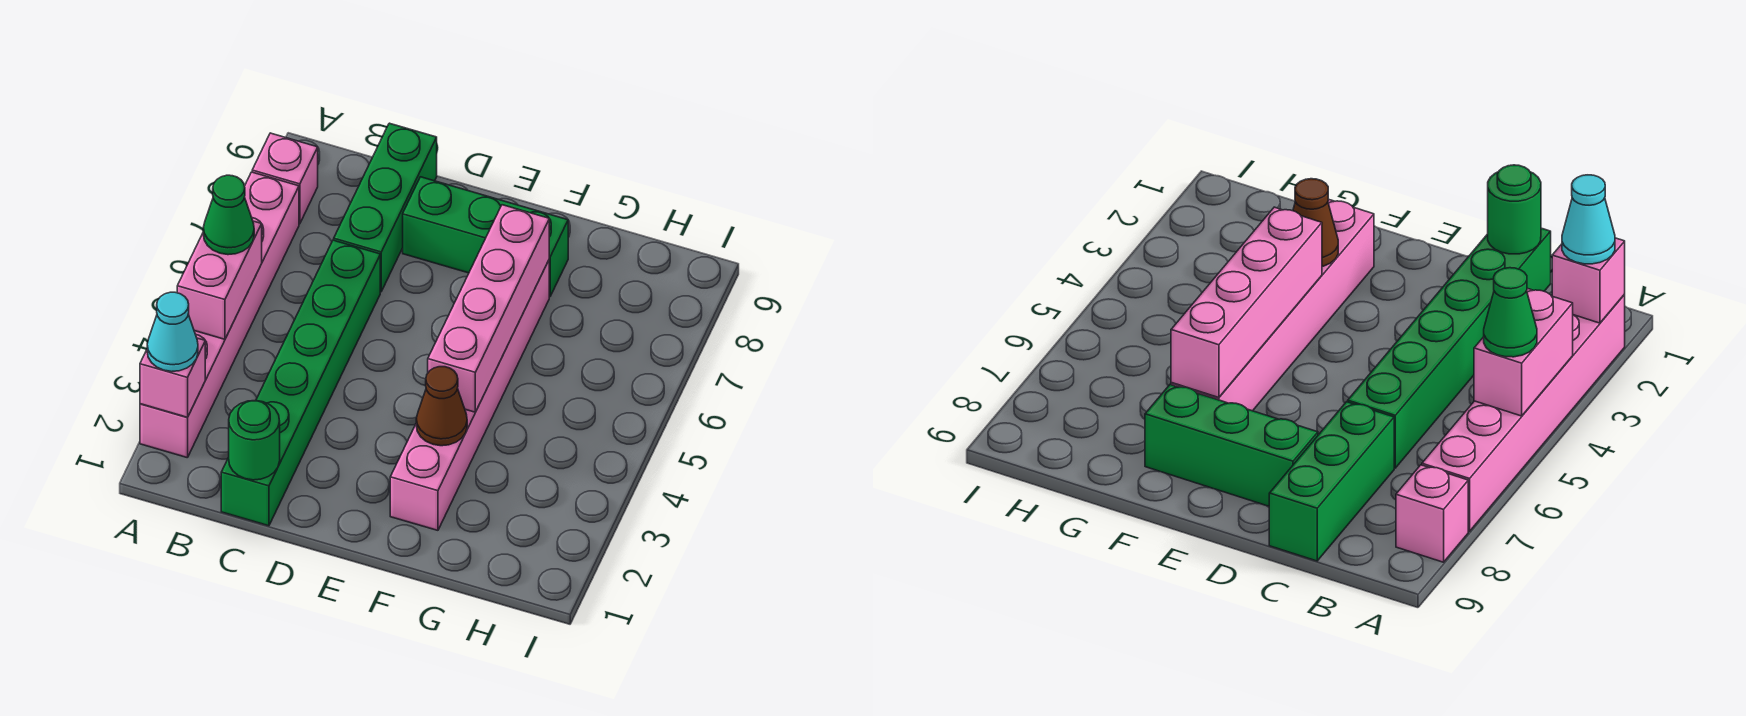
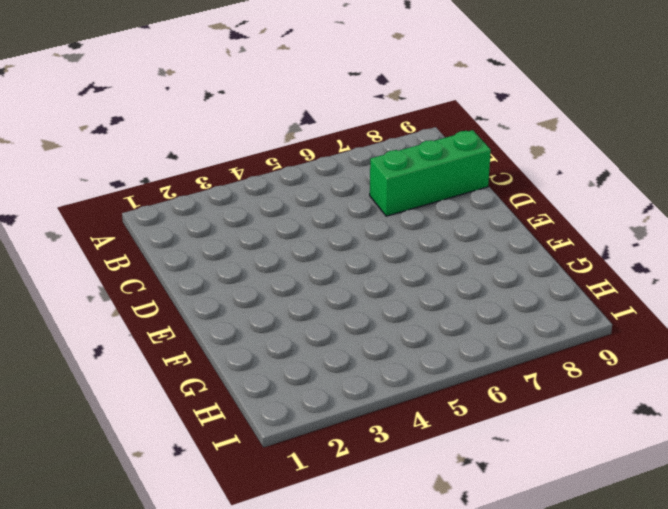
none -> pink brick A2:A7 level 1
none -> pink brick A8 level 1
none -> green brick C1:C6 level 1

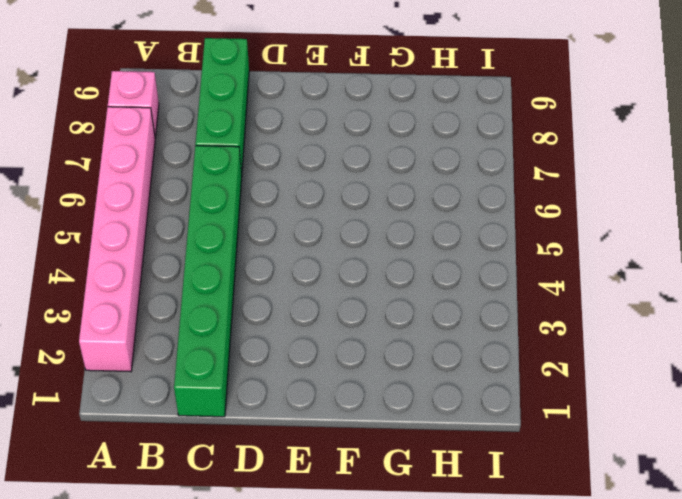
none -> green brick D8:F8 level 1
none -> pink brick F2:F7 level 1
none -> pink brick A2 level 2

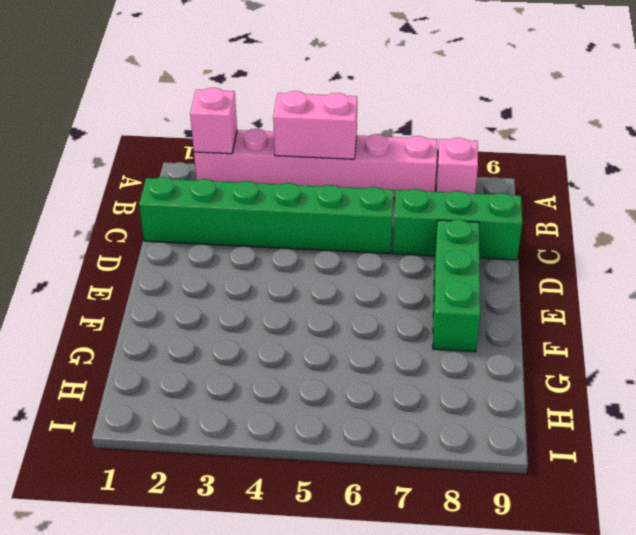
none -> pink brick F2:F7 level 1
none -> green round brick C1 level 2
none -> brown cone F3 level 2

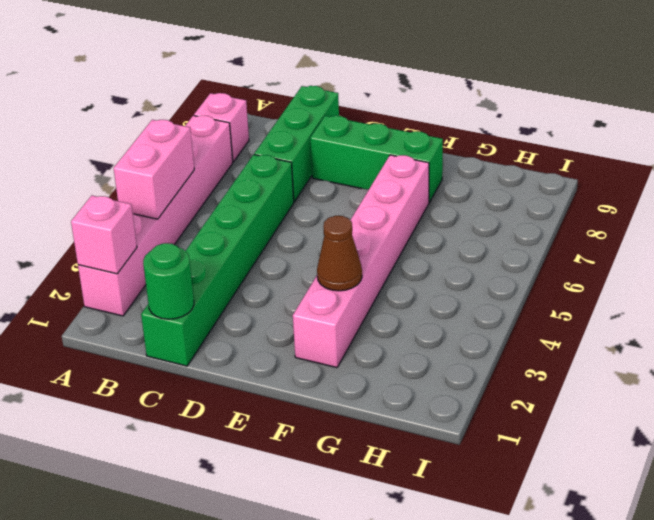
none -> pink brick F4:F7 level 2
none -> cyan cone A2 level 3
none -> green cone A5 level 3

